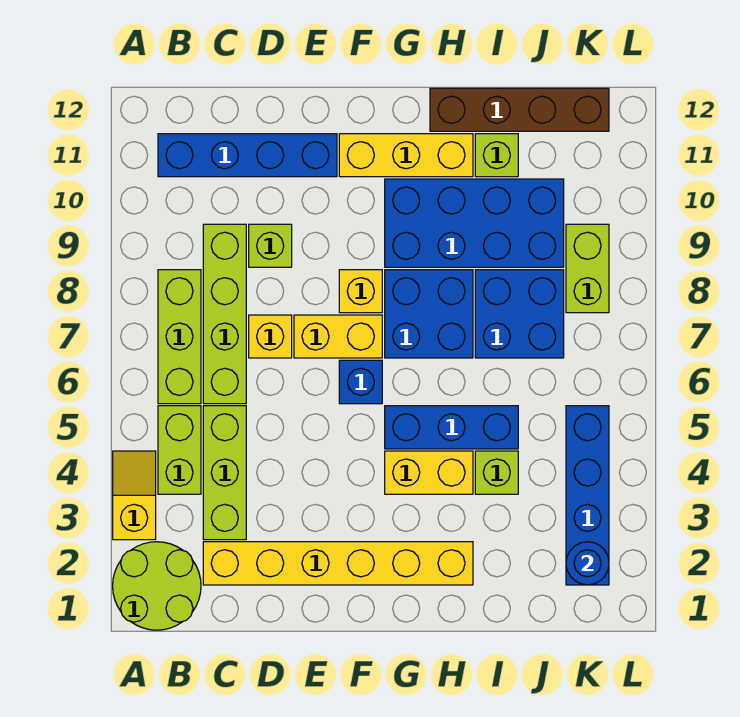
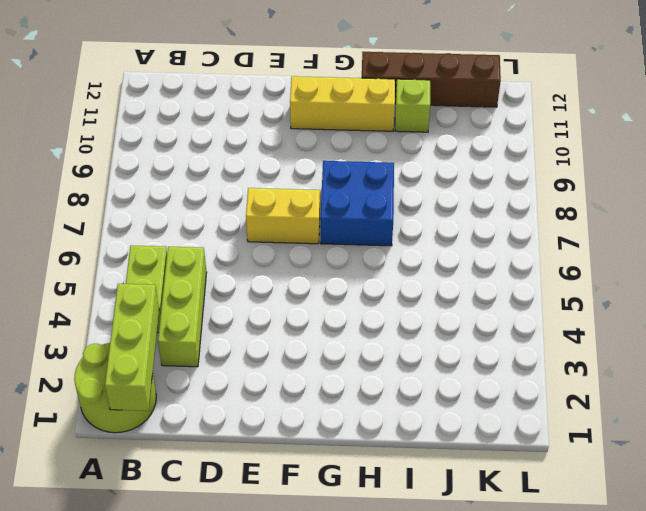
lime brick B1:B3 level 2 -> lime brick B6:B8 level 1
none -> yellow slope A3:A4 level 1 top 3
none -> blue brick B11:E11 level 1
none -> yellow brick C2:H2 level 1

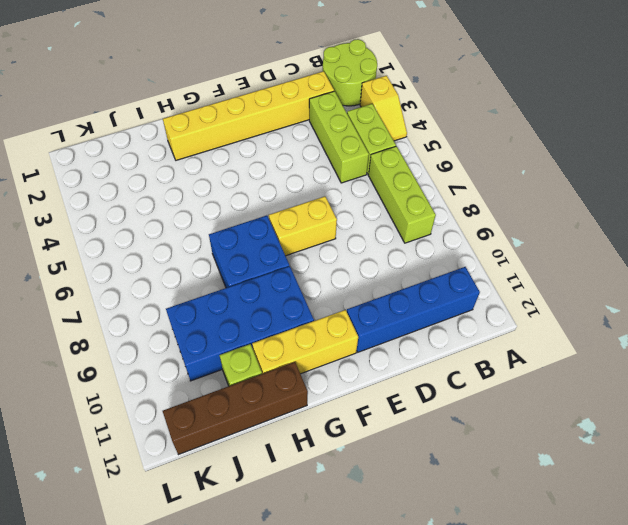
none -> lime brick C6:C9 level 1
none -> yellow brick D7 level 1
none -> lime brick D9 level 1

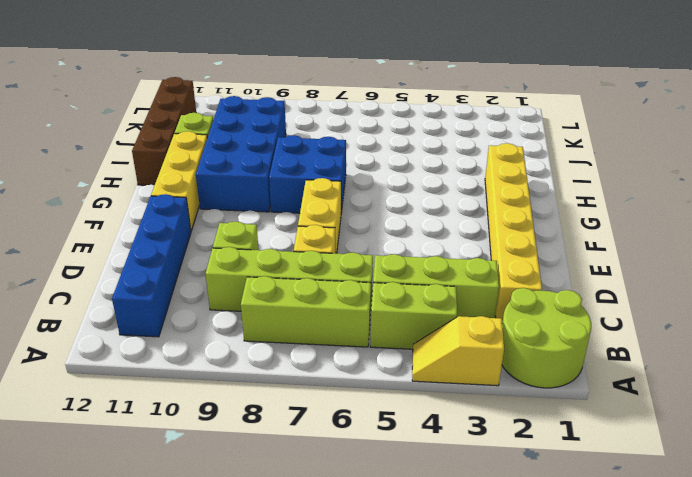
none -> blue brick F6 level 1
none -> yellow brick F8 level 1
none -> yellow brick G4:H4 level 1

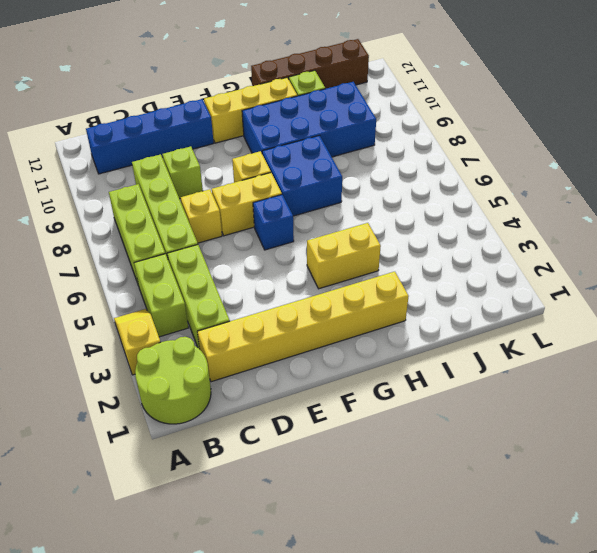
none -> blue brick G5:I5 level 1
none -> lime brick I4 level 1
none -> blue brick I7:J8 level 1

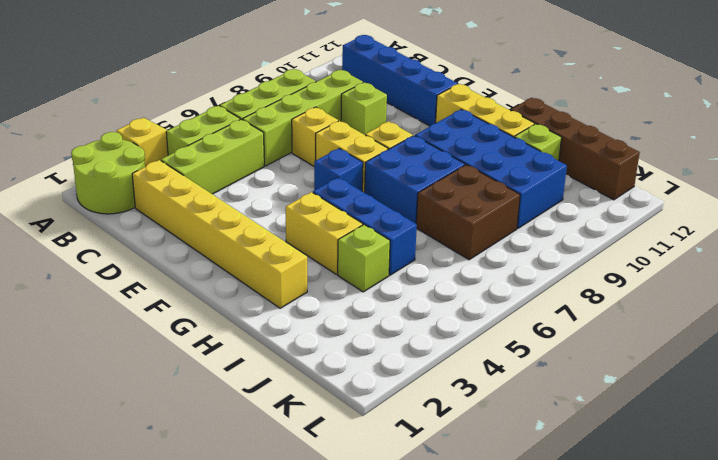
brown brick I7:J8 level 1 -> blue brick I7:J8 level 1
none -> blue brick K2:K5 level 1
none -> lime brick K8:K9 level 1
none -> blue round brick K2 level 2

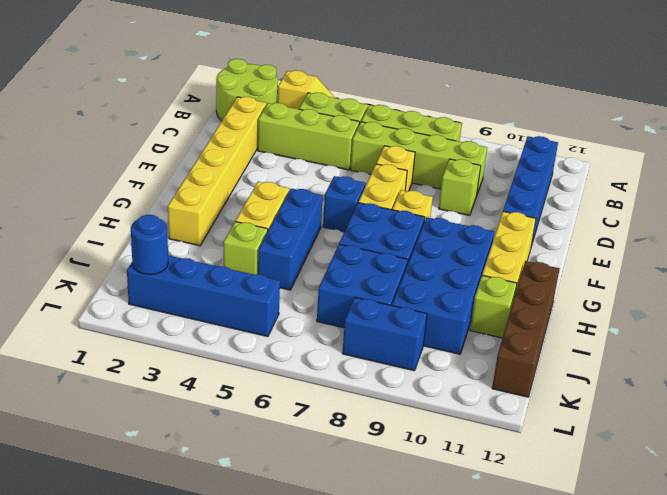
blue brick K8:K9 level 1 -> lime brick K8:K9 level 1

